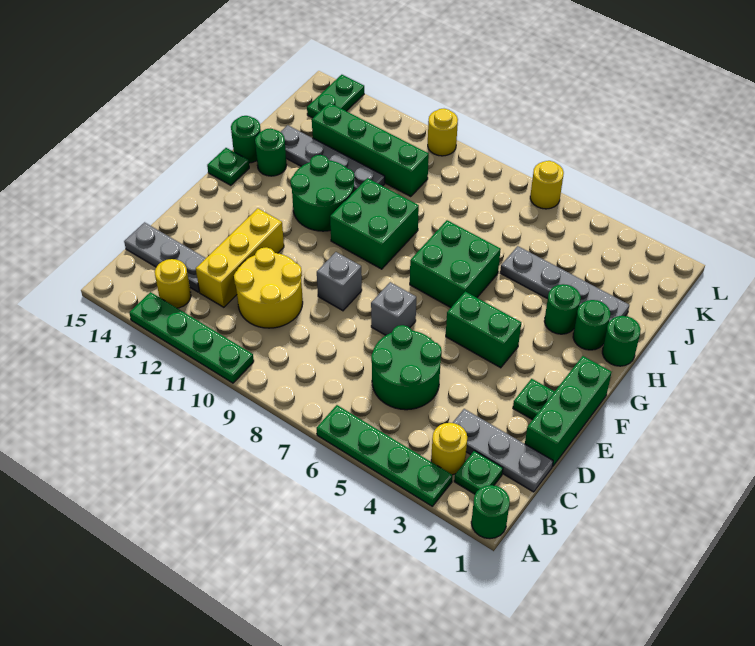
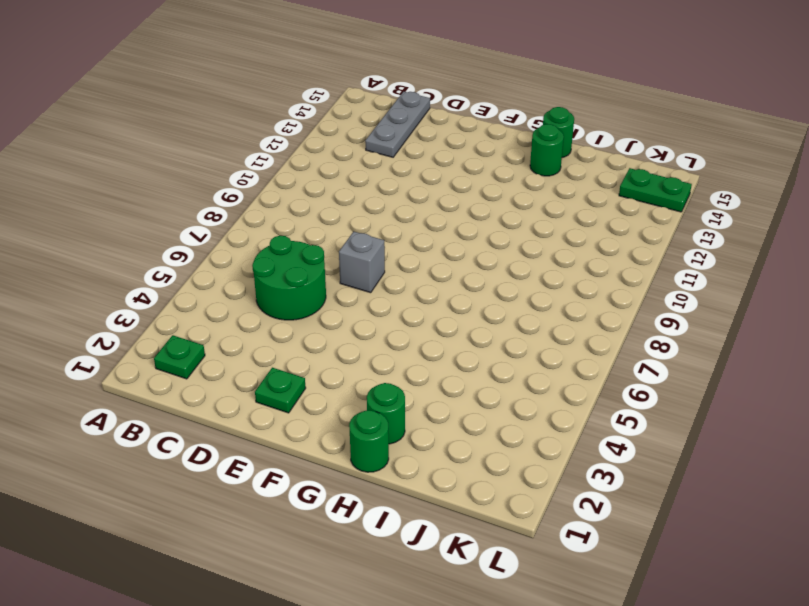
none -> green round brick A1 level 1
none -> green plate A3:A6 level 1
none -> green plate A10:A13 level 1
none -> yellow round brick B3 level 1

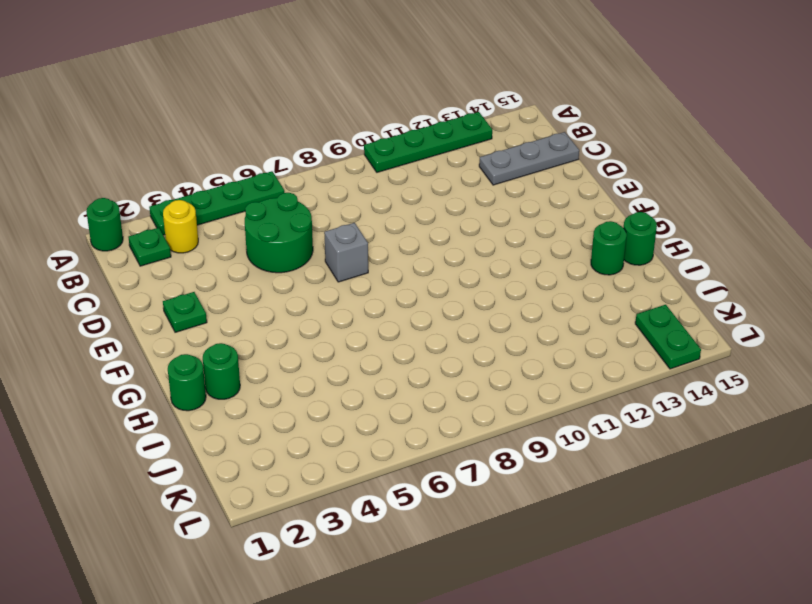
none -> yellow round brick B13 level 1
none -> grey plate C1:C3 level 1
none -> yellow round brick C10:D11 level 1
none -> yellow brick C12:E12 level 1

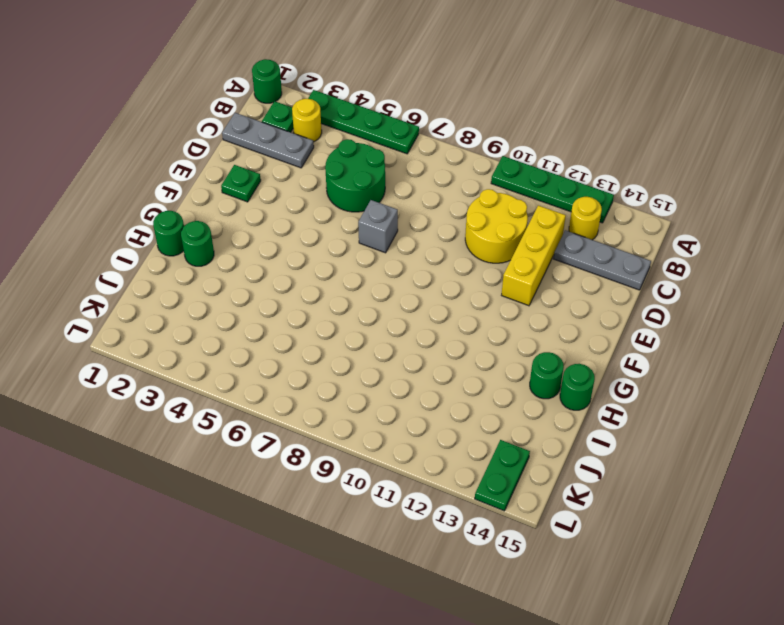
none -> green brick D1:F1 level 1
none -> grey brick E9 level 1
none -> green brick F4:F5 level 1
none -> green brick G6:H7 level 1

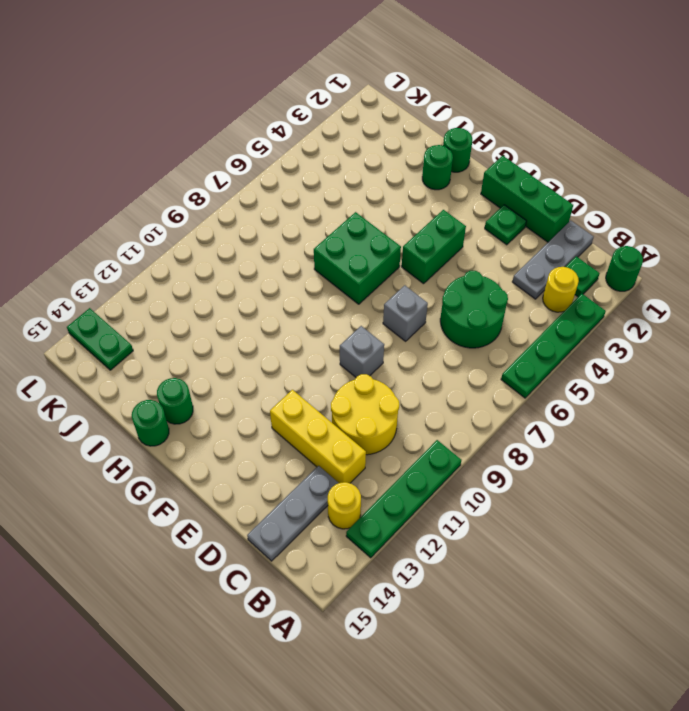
none -> green brick G9:H10 level 1
none -> green round brick G11:H12 level 1
none -> green plate G15 level 1
none -> green round brick H3 level 1

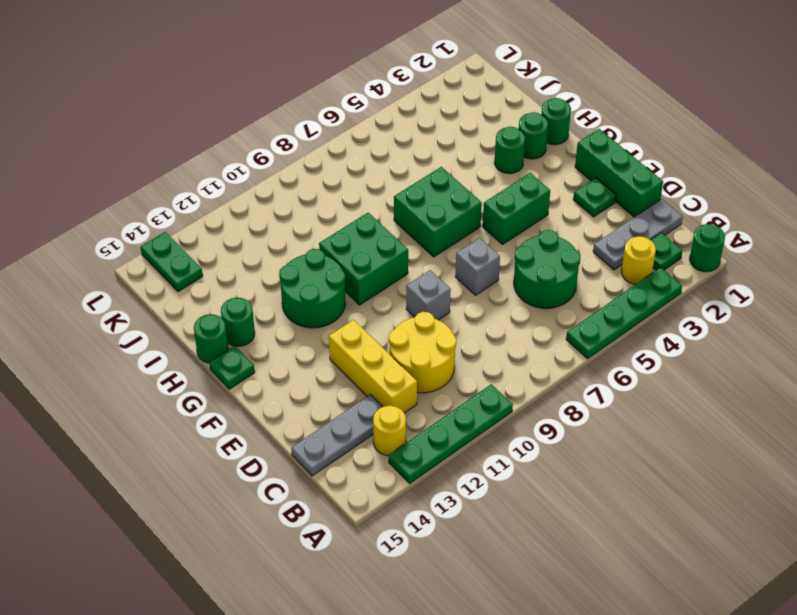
none -> grey plate I2:I5 level 1
none -> grey plate I11:I14 level 1
none -> green brick J10:J13 level 1
none -> yellow round brick L6 level 1

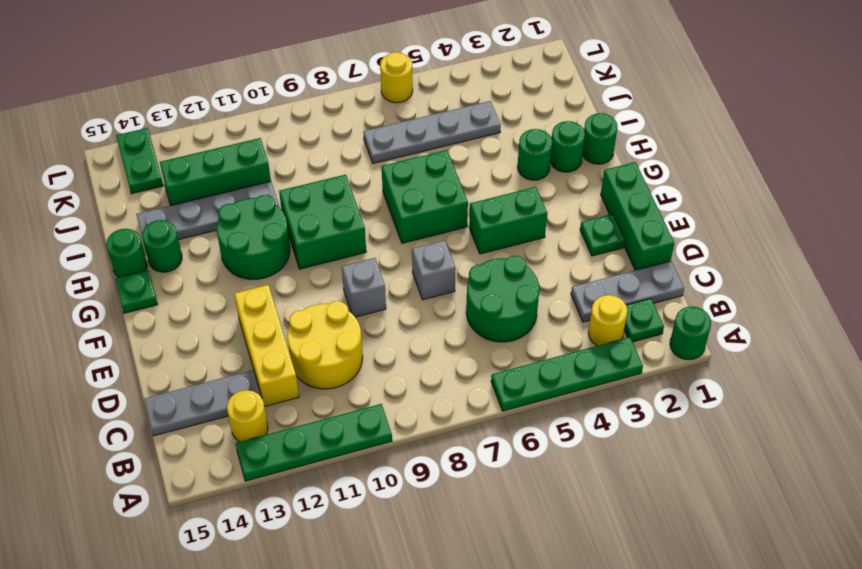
grey plate J4:J7 level 1 -> grey plate I2:I5 level 1
green brick J11:J13 level 1 -> green brick J10:J13 level 1
none -> yellow round brick L10 level 1

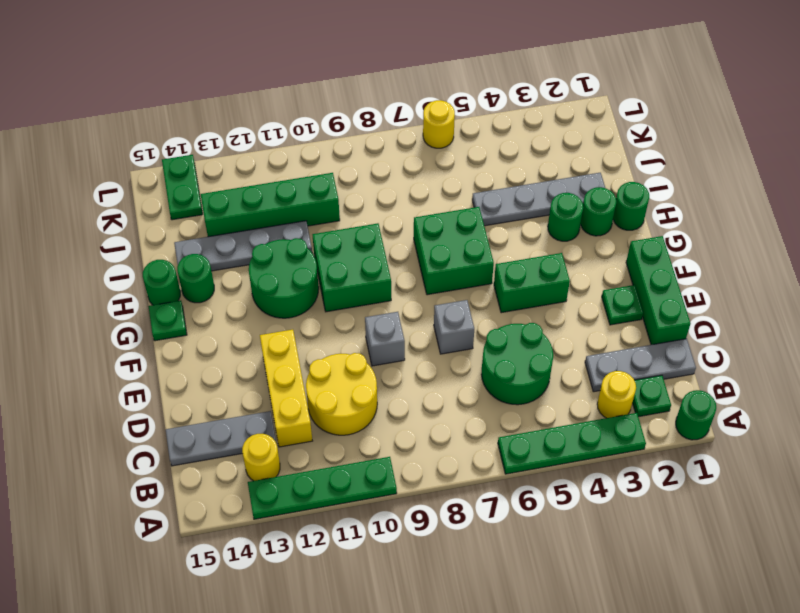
none -> yellow round brick L10 level 1

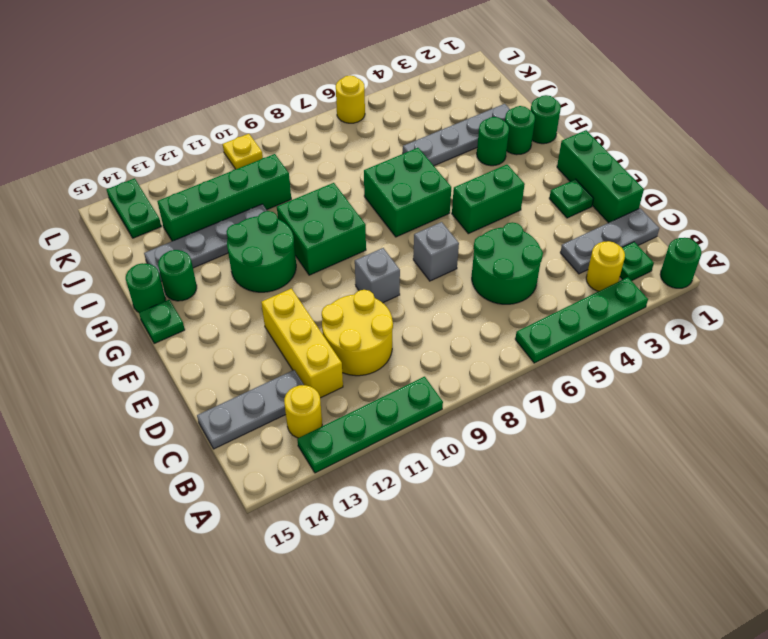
yellow plate L10 level 1 -> yellow round brick L10 level 1

